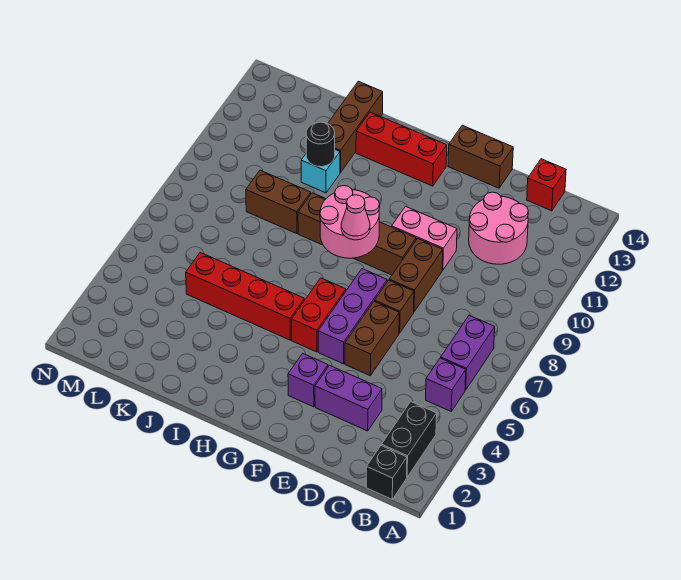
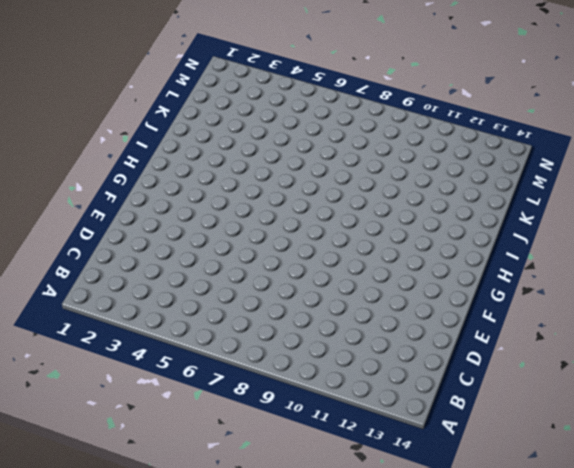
none -> black brick B1 level 1
none -> black brick B2:B3 level 1
none -> purple brick B5 level 1

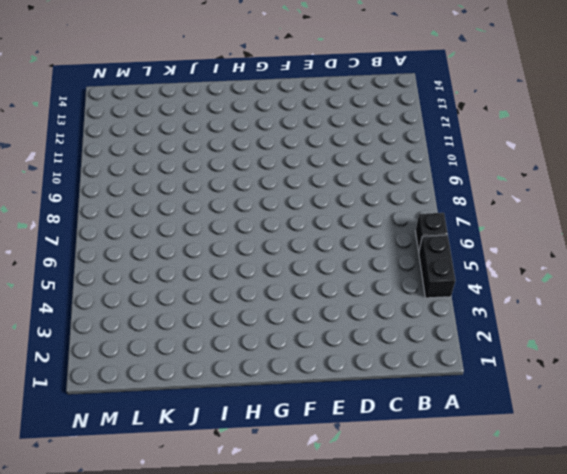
black brick A4:A5 level 1 -> black brick B2:B3 level 1
black brick A6 level 1 -> black brick B1 level 1
none -> purple brick B5 level 1
none -> purple brick B6:B7 level 1
none -> pink round brick C11:D12 level 1

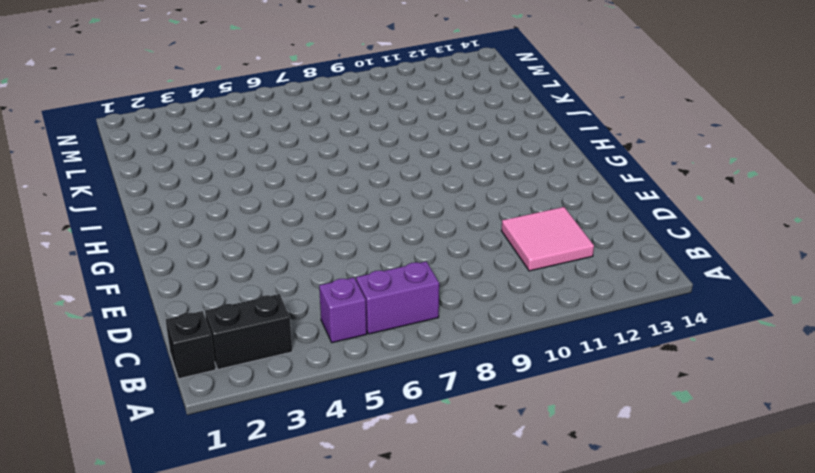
pink tile C11:D12 level 1 -> pink round brick C11:D12 level 1
none -> red brick C14 level 1
none -> purple brick D3:E3 level 1
none -> brown brick E5:E6 level 1

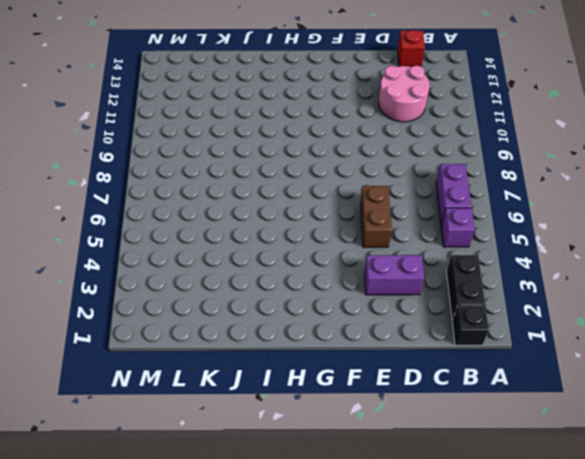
none -> brown brick E7 level 1
none -> brown brick E8:E9 level 1
none -> pink brick E10:F10 level 1

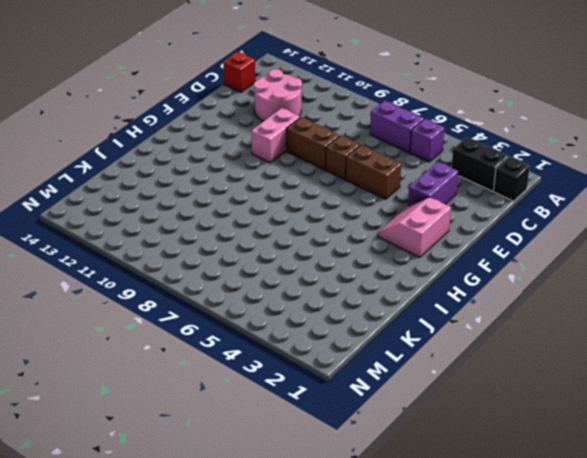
pink slope F2:G3 level 1 top 2 -> purple brick F3 level 1
none -> brown brick E14:F14 level 1
none -> purple brick F5:F7 level 1
none -> brown brick F9:I9 level 1

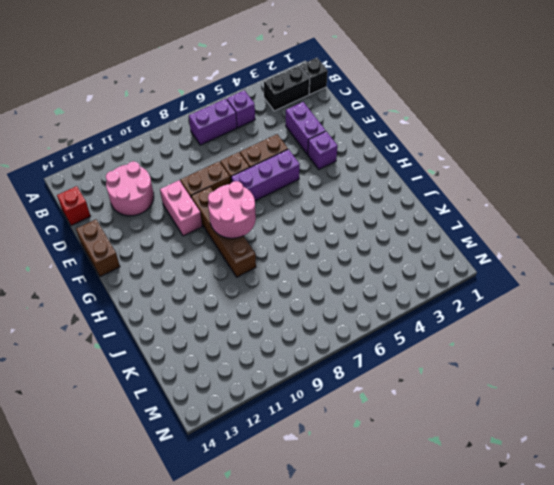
none -> red brick G5:G6 level 1
none -> red brick G13:I13 level 1
none -> red brick H5:K5 level 1

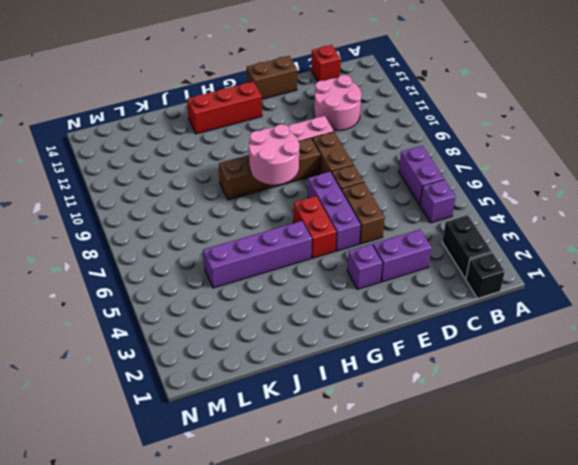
purple brick H5:K5 level 1 -> red brick H5:K5 level 1
none -> brown brick J9:K9 level 1
none -> cyan brick J11 level 1
none -> brown brick J12:J14 level 1

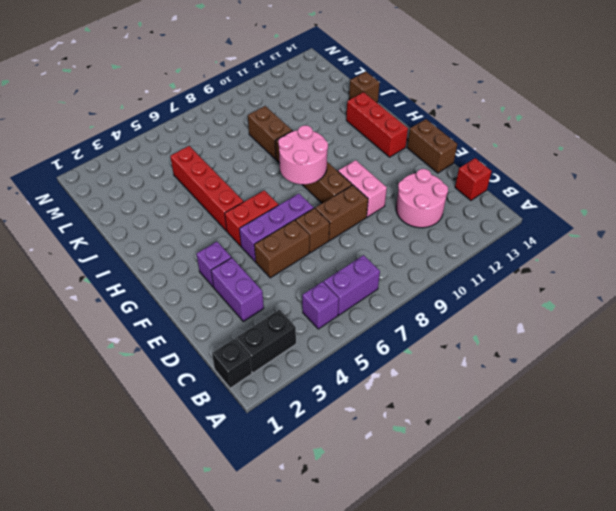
brown brick J14 level 1 -> brown brick J12:J14 level 1
none -> cyan brick J11 level 1
none -> black round brick J11 level 2
none -> pink cone G8 level 3

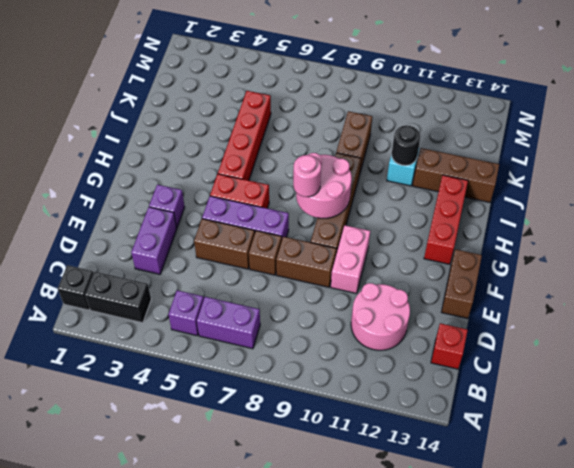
pink round brick G8 level 3 -> pink cone G8 level 3

